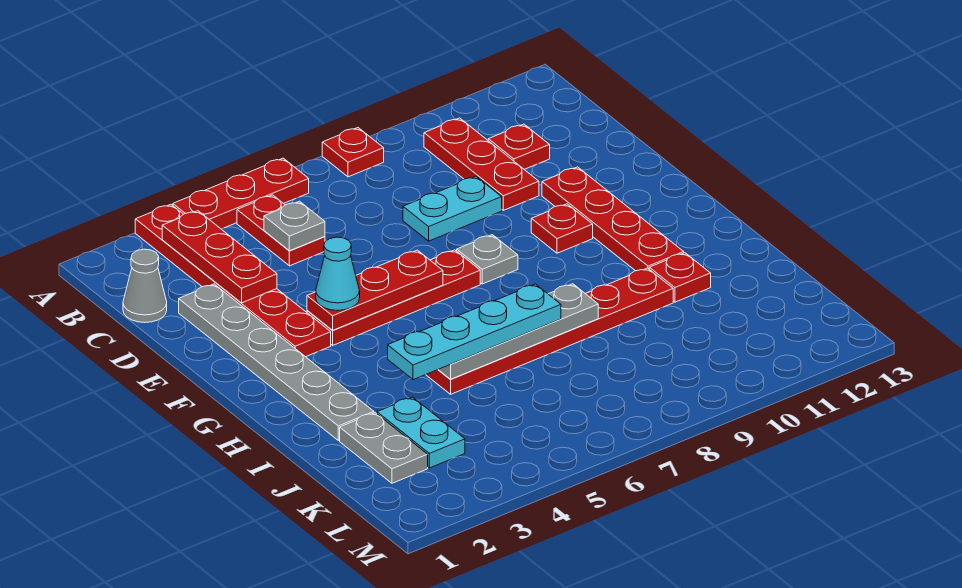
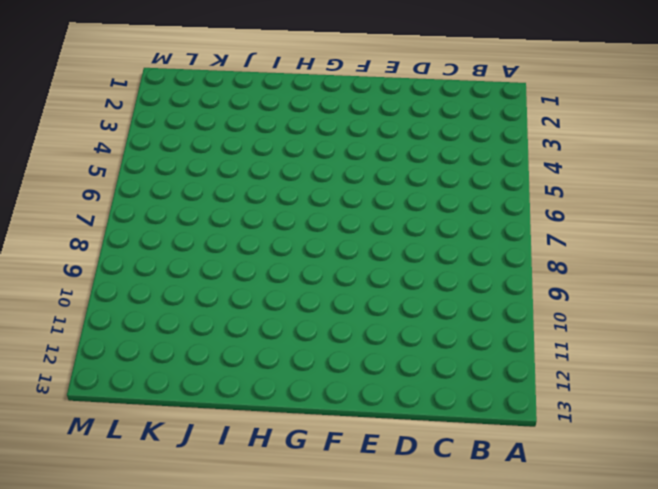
none -> red plate A3:F3 level 1
none -> red plate A4:A6 level 1
none -> red plate A8 level 1

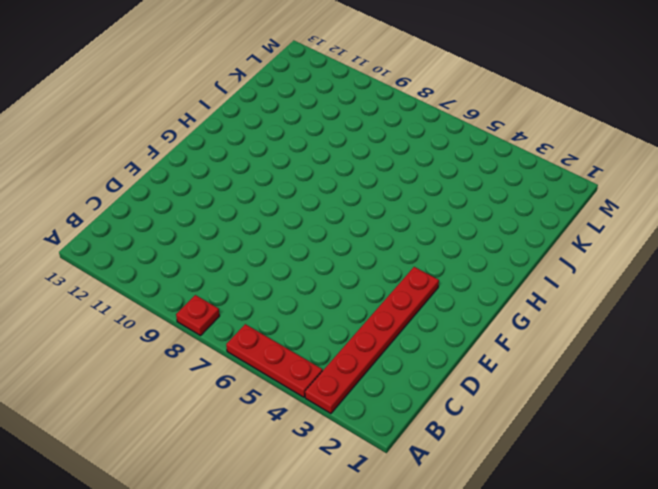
none -> red plate B5:C5 level 1
none -> red plate B10:D10 level 1
none -> grey cone C1 level 1

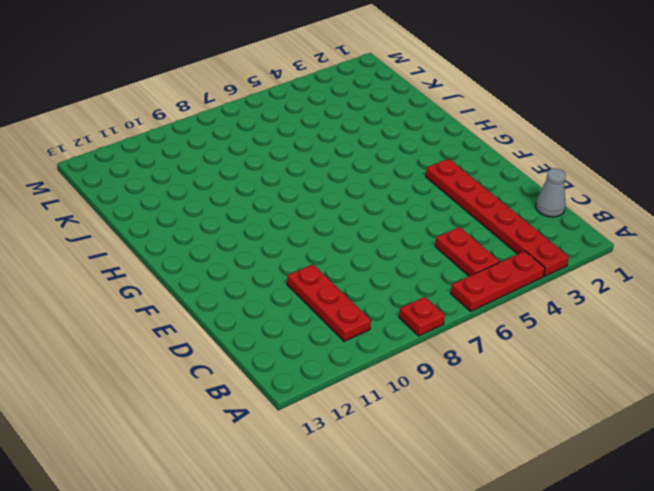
none -> red plate C11 level 1
none -> grey plate D2:I2 level 1
none -> cyan plate D8:D9 level 1

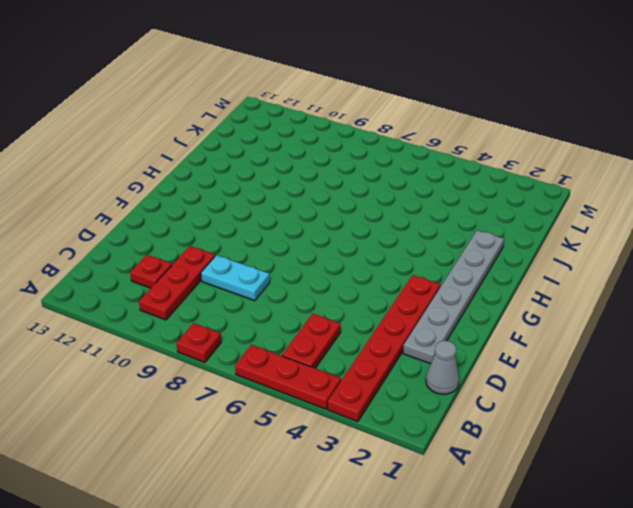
none -> red plate E11:H11 level 1
none -> red plate F4:F7 level 1
none -> grey plate F8 level 1

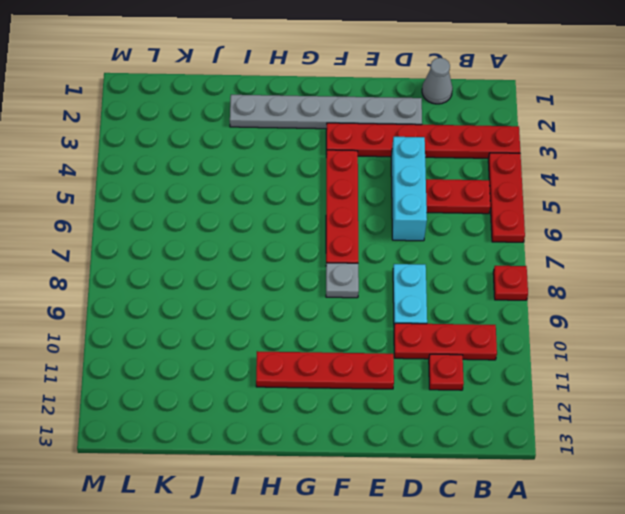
cyan brick D4:D6 level 1 -> none
none -> red plate F10 level 1
none -> red plate I5:I10 level 1
none -> red plate I11 level 1

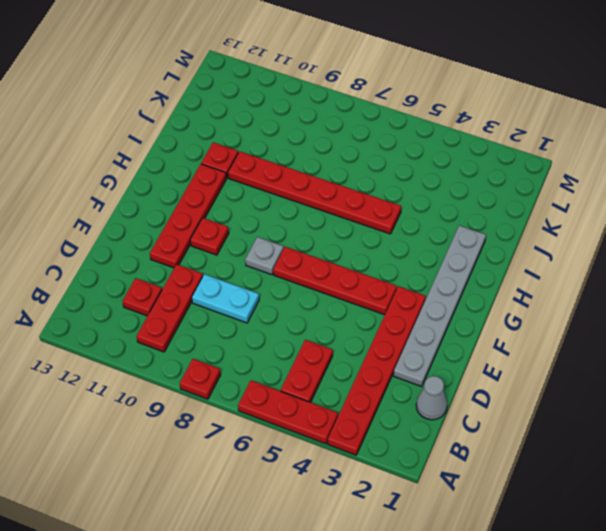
none -> grey plate J2:K2 level 1
none -> cyan plate J3:K3 level 1
none -> red plate B3:D3 level 2

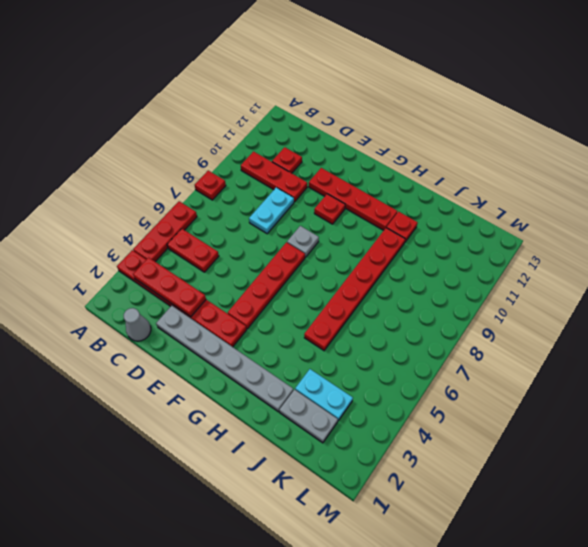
none -> grey plate C5 level 2
none -> red plate F4:F6 level 2
none -> grey plate I5:I8 level 2

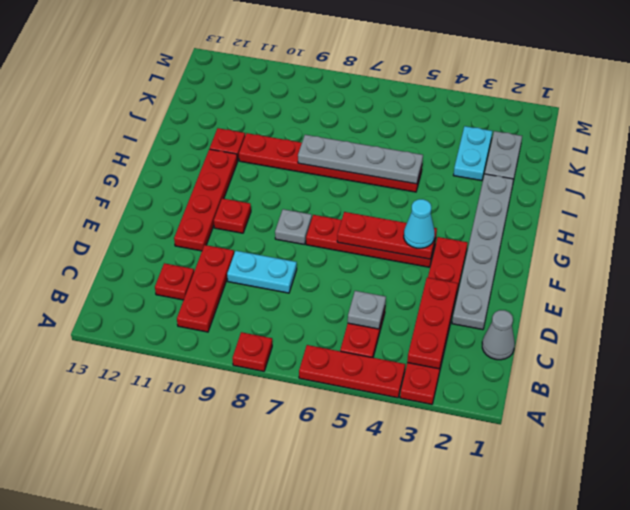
none -> cyan plate I4:I7 level 3

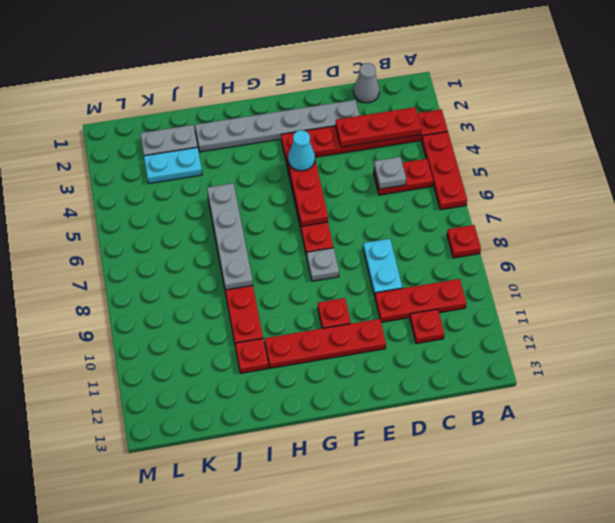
none -> cyan plate I4:I7 level 3

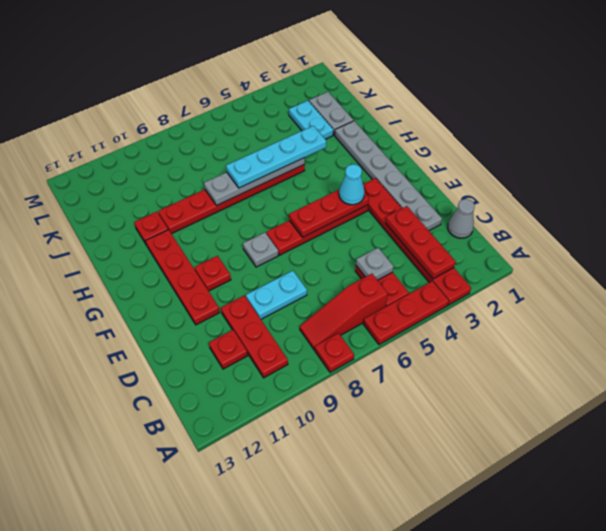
red slope B6:B8 level 1 top 6 -> none

